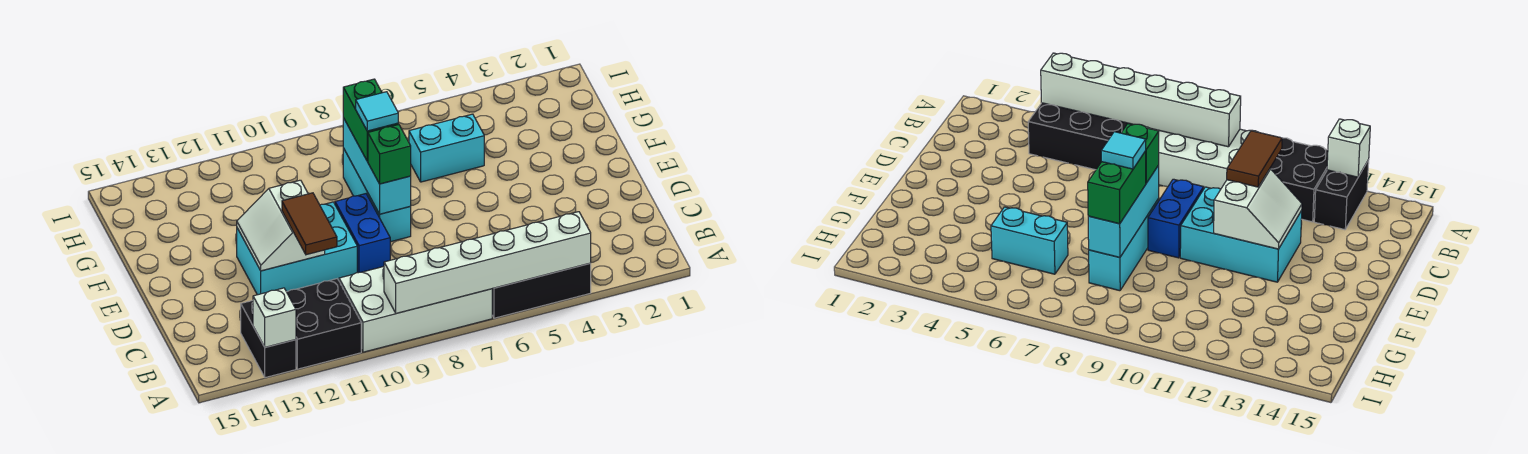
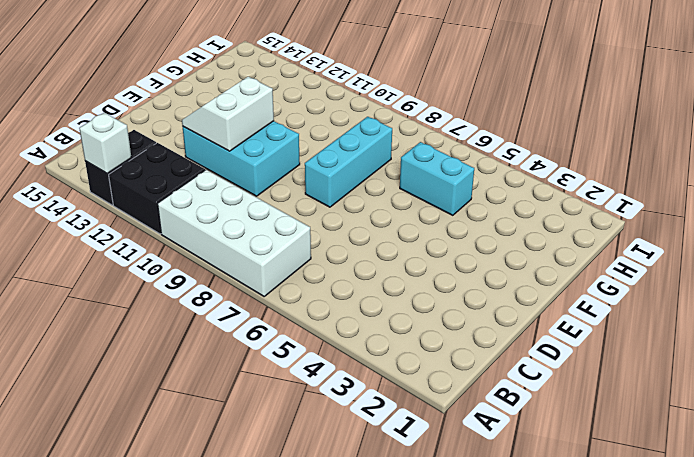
none -> black brick A4:B6 level 1
none -> blue brick D9:E9 level 1
none -> white brick A4:A9 level 2

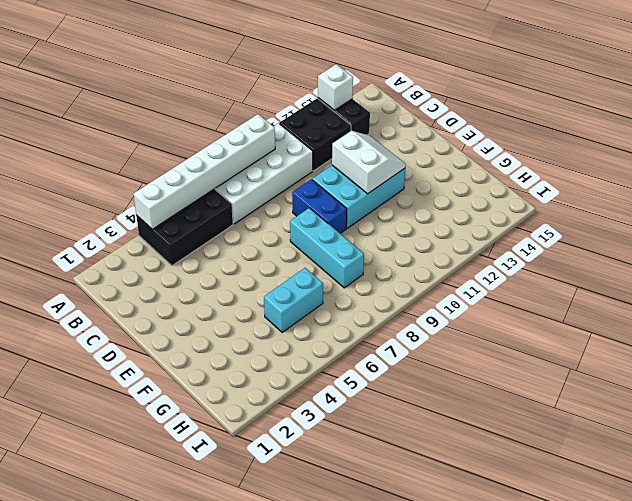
none -> cyan brick E8:G8 level 2
none -> brown tile C11:D11 level 3
none -> green brick E8 level 3

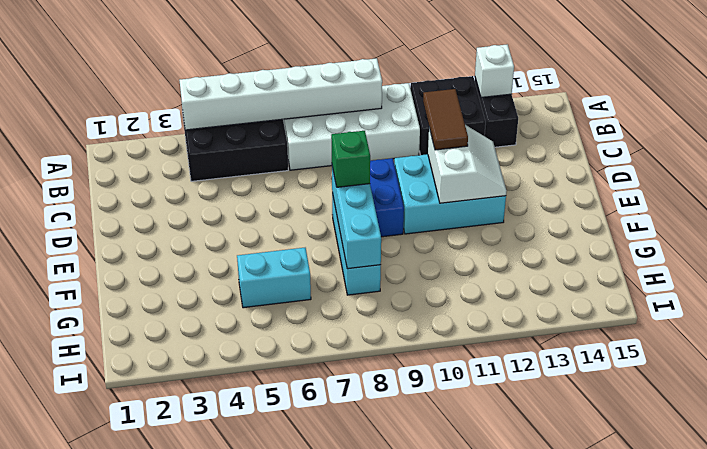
none -> green brick F8:G8 level 3
none -> cyan tile F8 level 4

